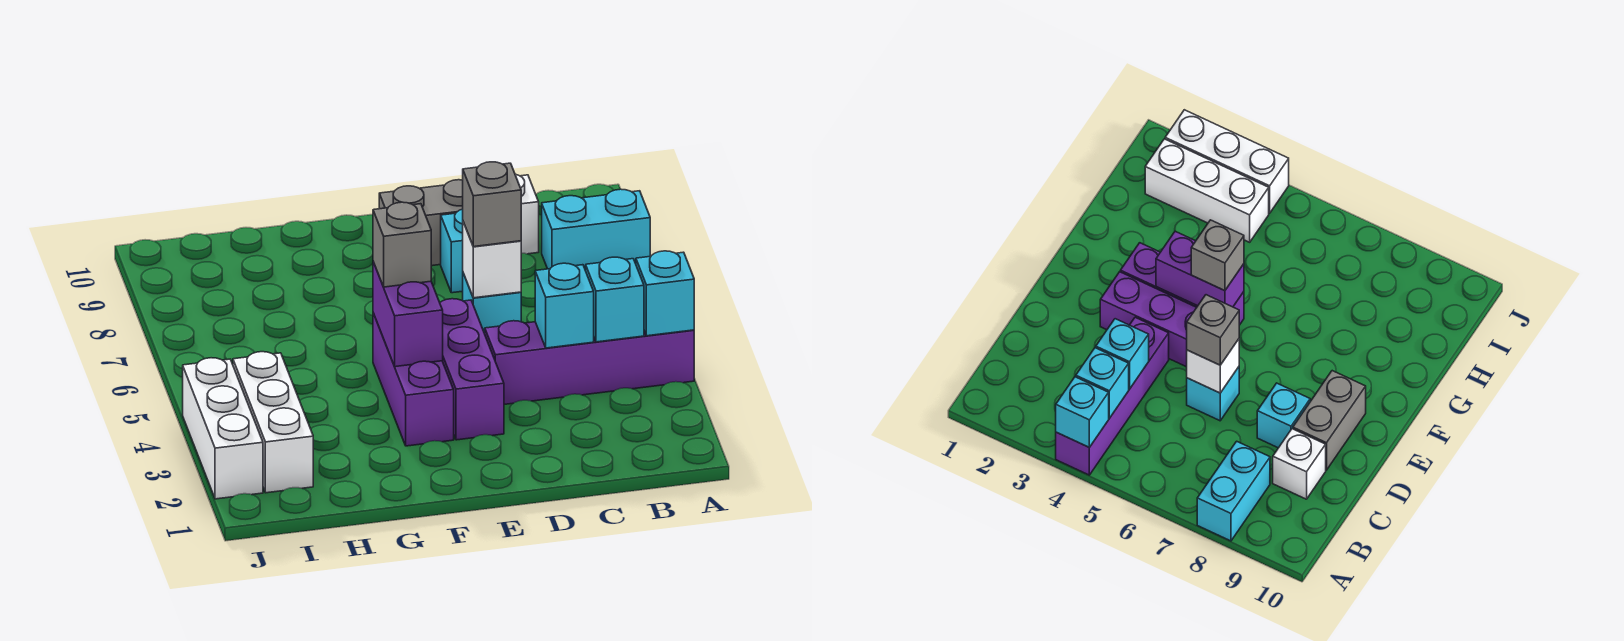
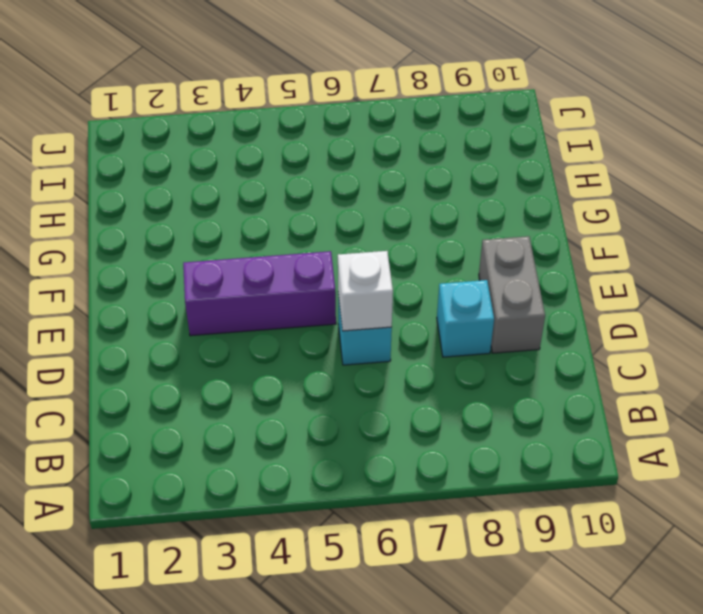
none -> purple brick A4:D4 level 1
none -> cyan brick A8:B8 level 1
none -> white brick C9 level 1

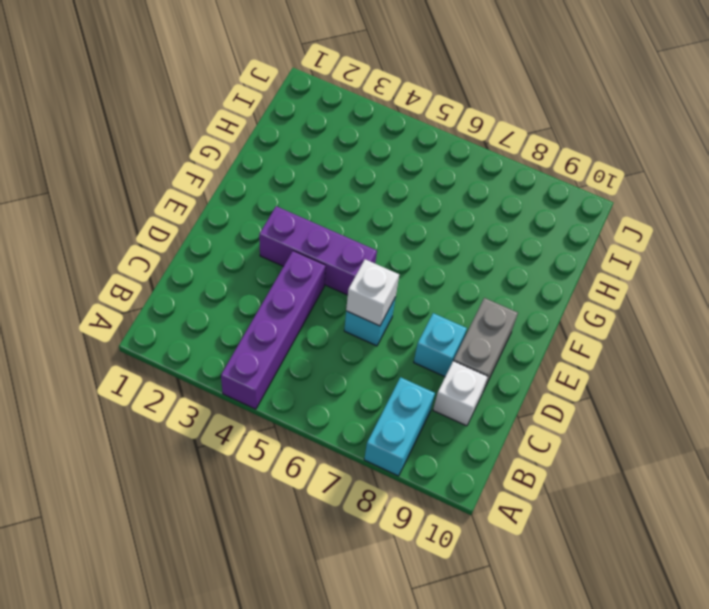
none -> purple brick F3:F5 level 1
none -> white brick I2:I4 level 1
none -> white brick J2:J4 level 1

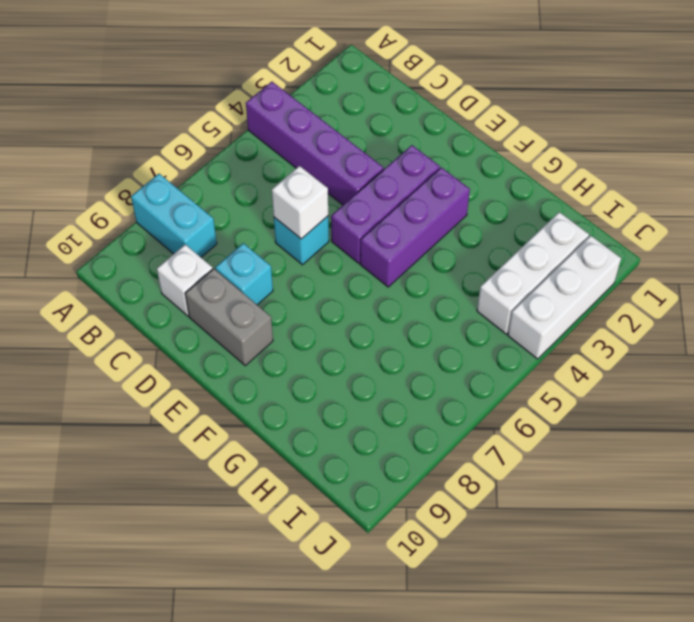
none -> cyan brick A4 level 2
none -> cyan brick B4 level 2
none -> cyan brick C4 level 2

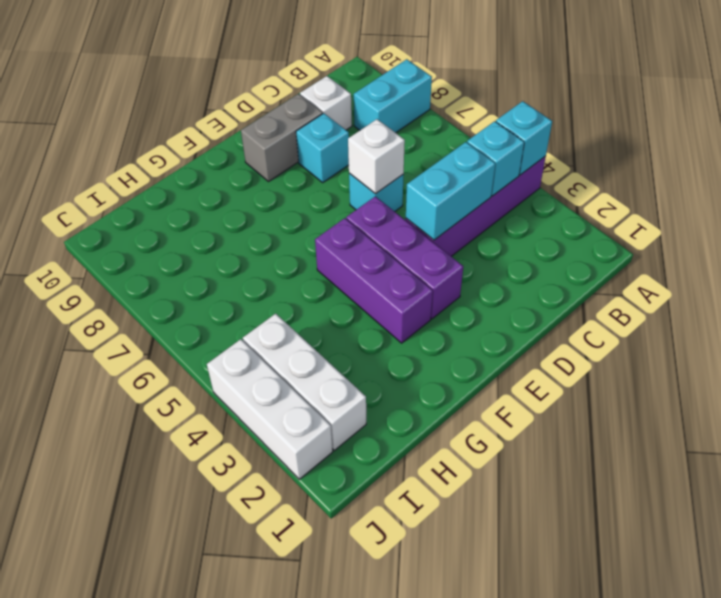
cyan brick C4:D4 level 2 -> cyan brick C4 level 2
none -> purple brick F4:F5 level 2
none -> grey brick D6 level 3
none -> grey brick F5 level 3

